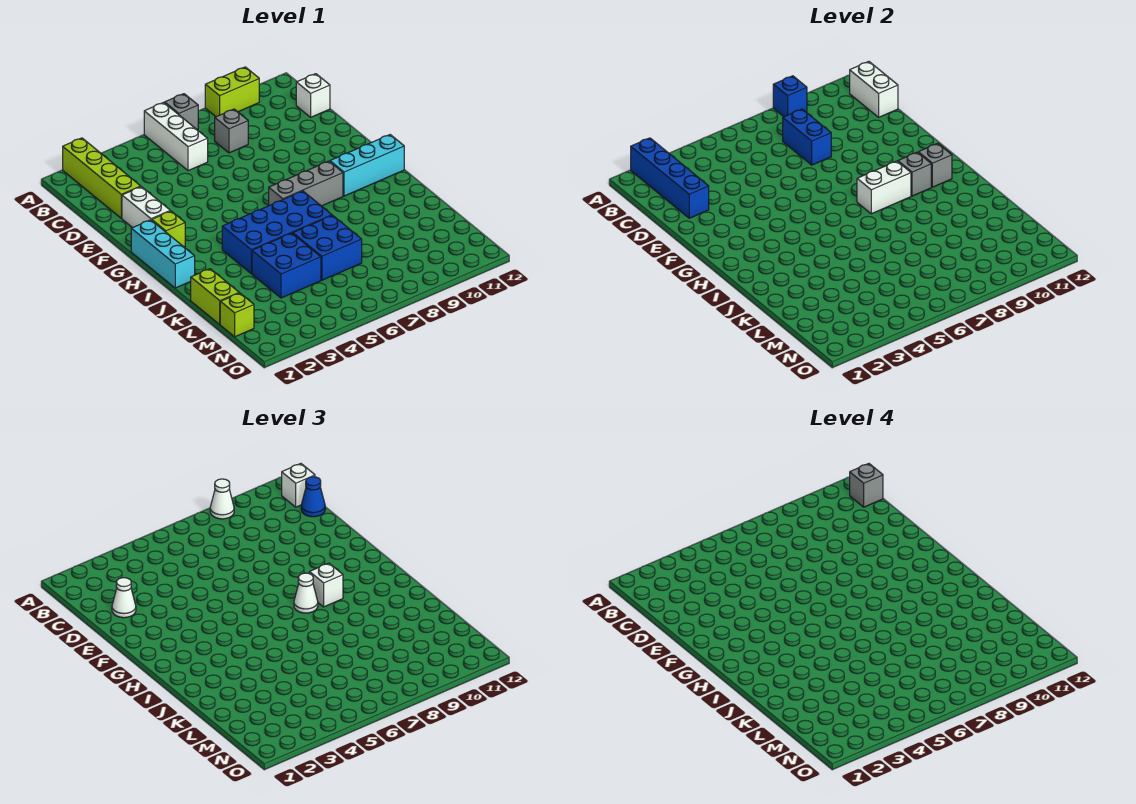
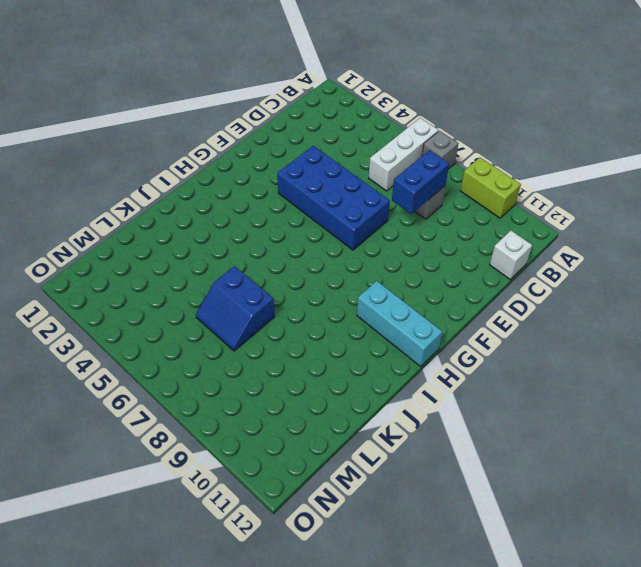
blue brick E4:F7 level 1 -> blue brick I4:J7 level 1
blue slope K6:L7 level 1 top K -> blue brick K6:L7 level 1
none -> lime brick A2:D2 level 1
none -> white brick E2:F2 level 1
none -> cyan brick G1:I1 level 1
none -> lime brick G2 level 1

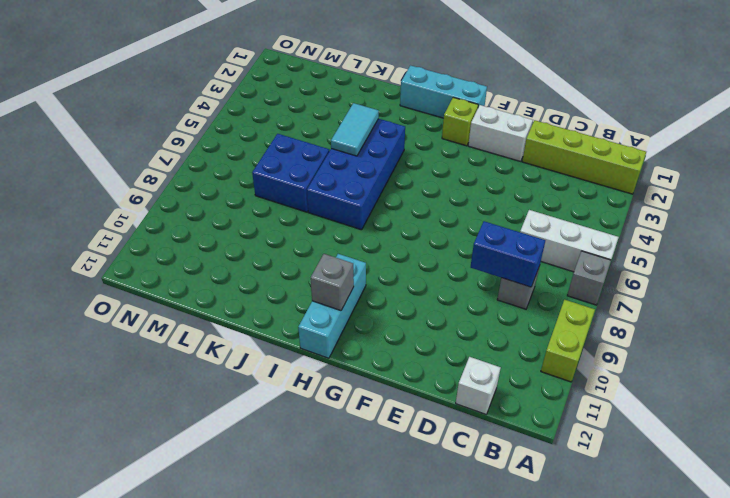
cyan tile J4:J5 level 2 -> none
none -> grey brick H7:H9 level 1
none -> lime brick K1:L1 level 1
none -> blue brick K4:L5 level 1
none -> lime brick M1 level 1

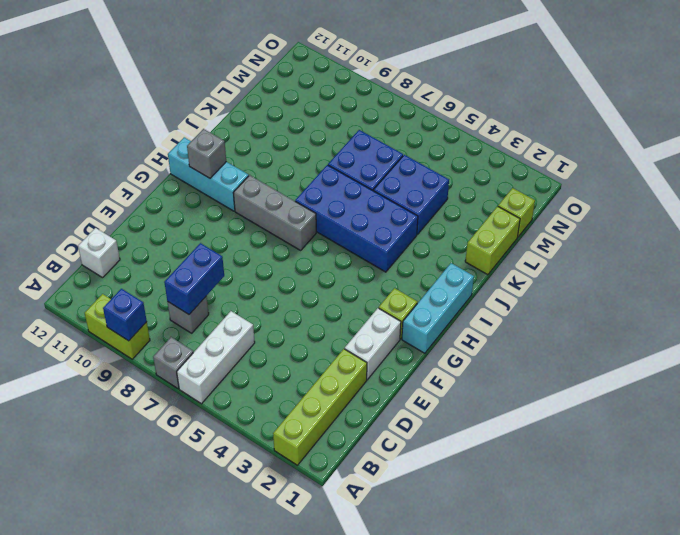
none -> blue brick A2:D2 level 2
none -> white brick B12:C12 level 2
none -> white brick H8:H9 level 2
none -> grey brick H10 level 2

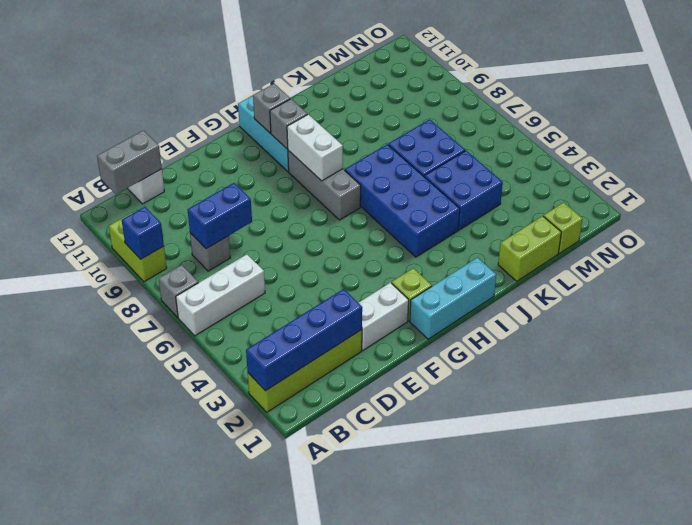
grey brick B12:C12 level 2 -> white brick B12:C12 level 2
none -> white cone A9 level 3
none -> white brick B12 level 3
none -> blue cone C12 level 3
none -> white cone D2 level 3

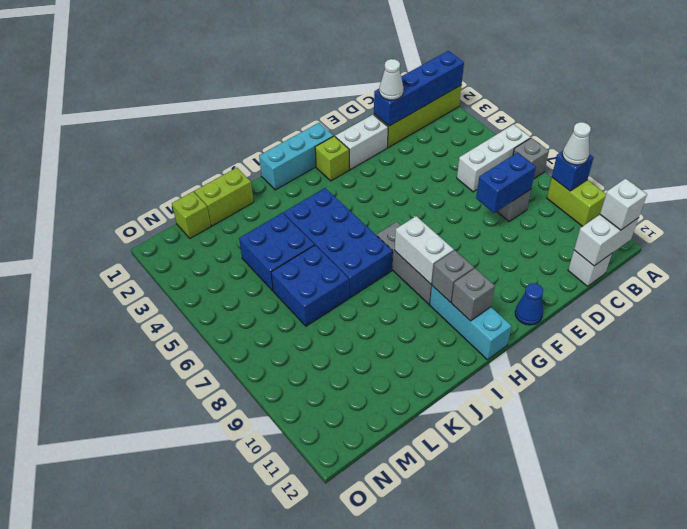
blue cone F12 level 1 -> blue cone C12 level 3
none -> white cone H8 level 3
none -> white brick H9 level 3
none -> grey brick B12 level 4

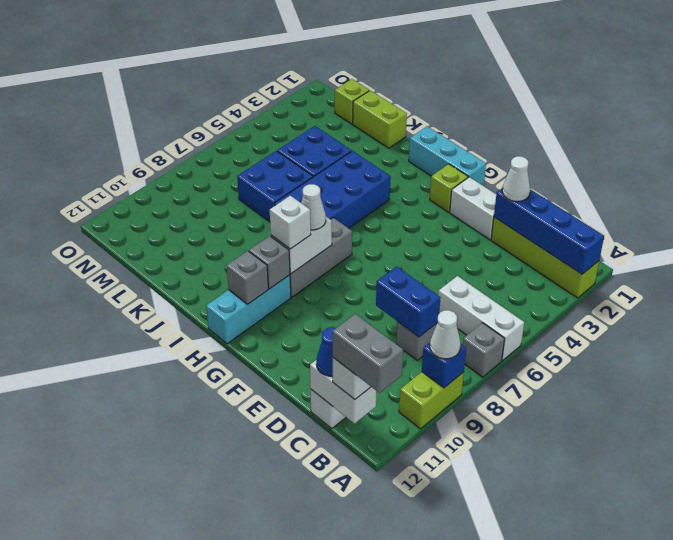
grey brick A12:B12 level 4 -> grey brick B12 level 4

